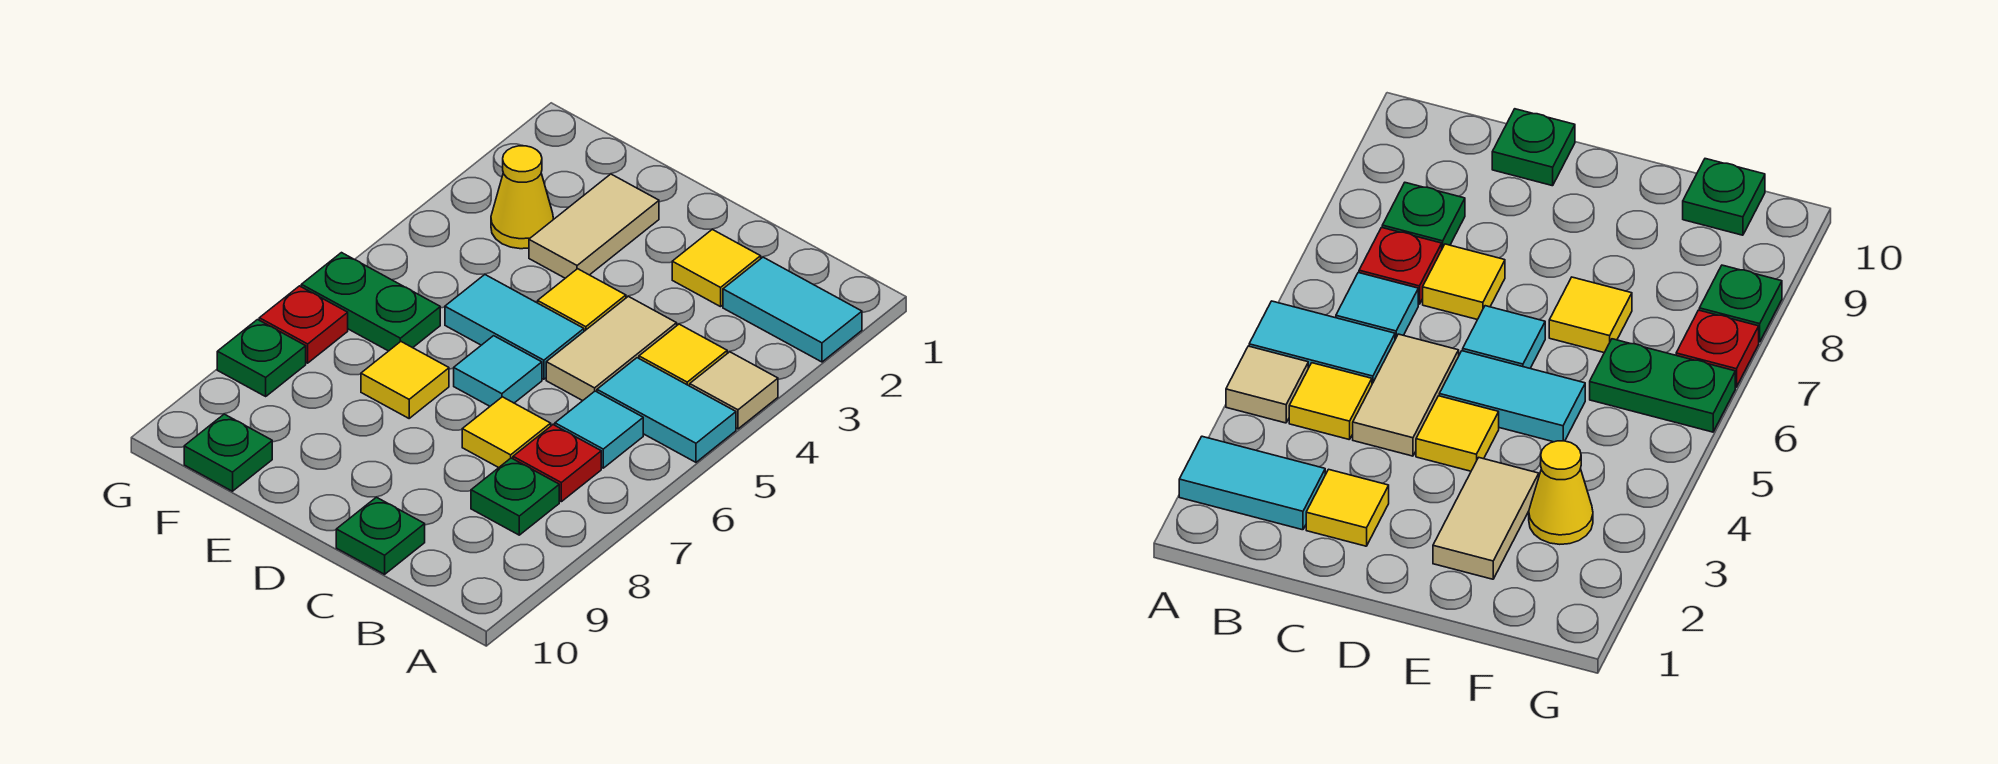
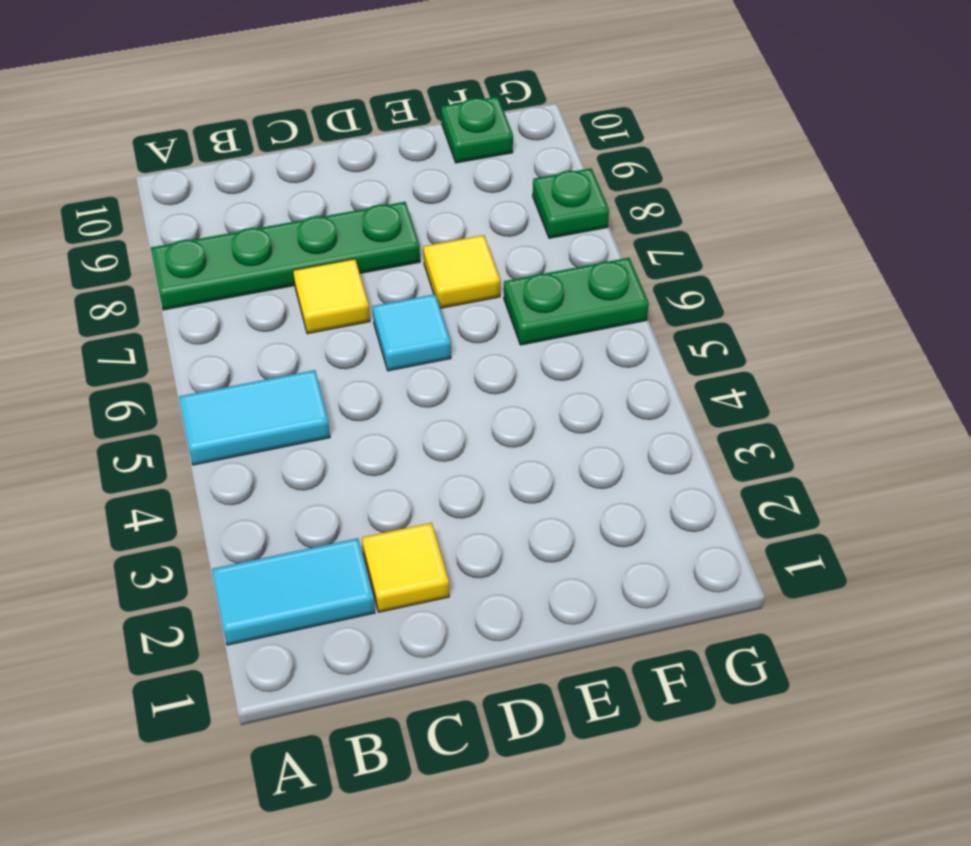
green plate A8:D8 level 1 -> green plate B8 level 1
none -> tan tile A4 level 1
none -> yellow tile B4 level 1
none -> cyan tile B6 level 1

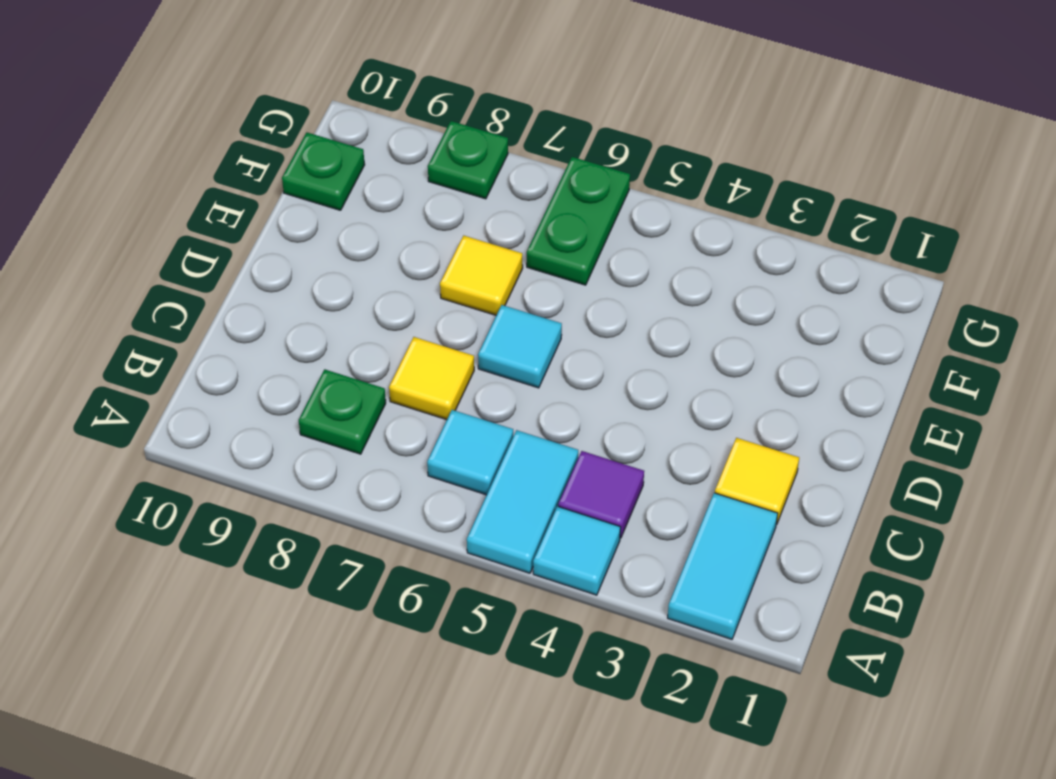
cyan tile A4 level 1 -> tan tile A4 level 1
purple tile B4 level 1 -> yellow tile B4 level 1
none -> red plate B7 level 1
none -> tan tile C4:C5 level 1
none -> green plate C10 level 1

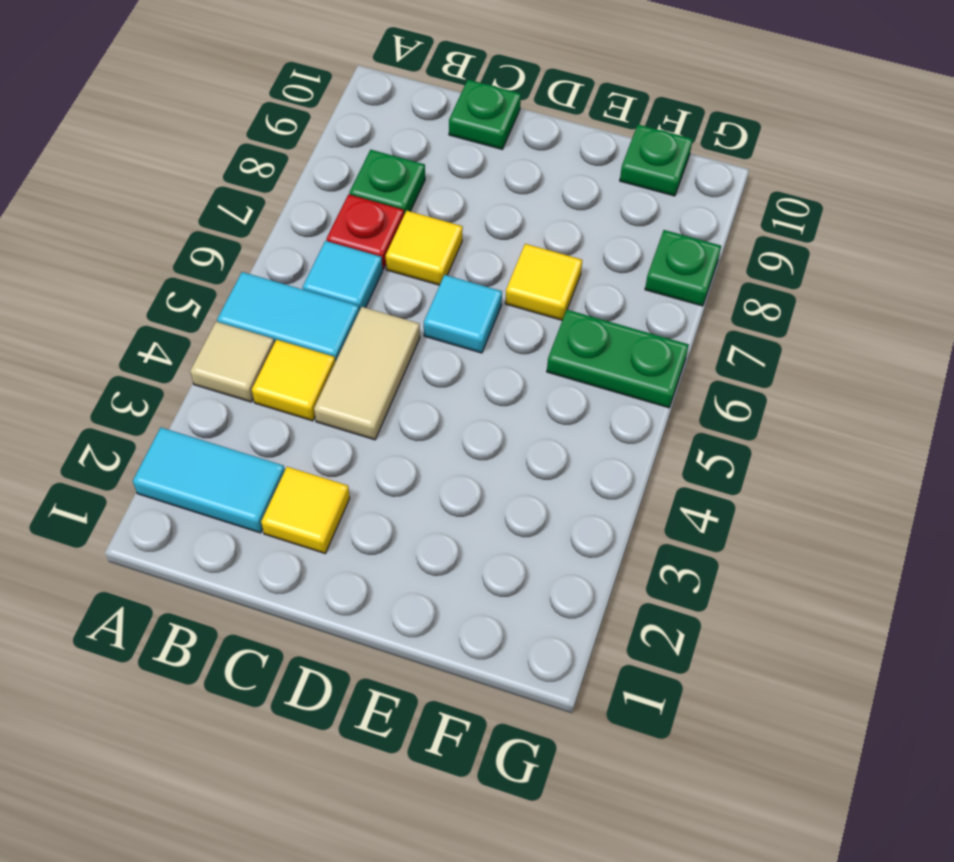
none -> yellow tile D4 level 1
none -> cyan tile D5:E5 level 1
none -> tan tile E2:E3 level 1

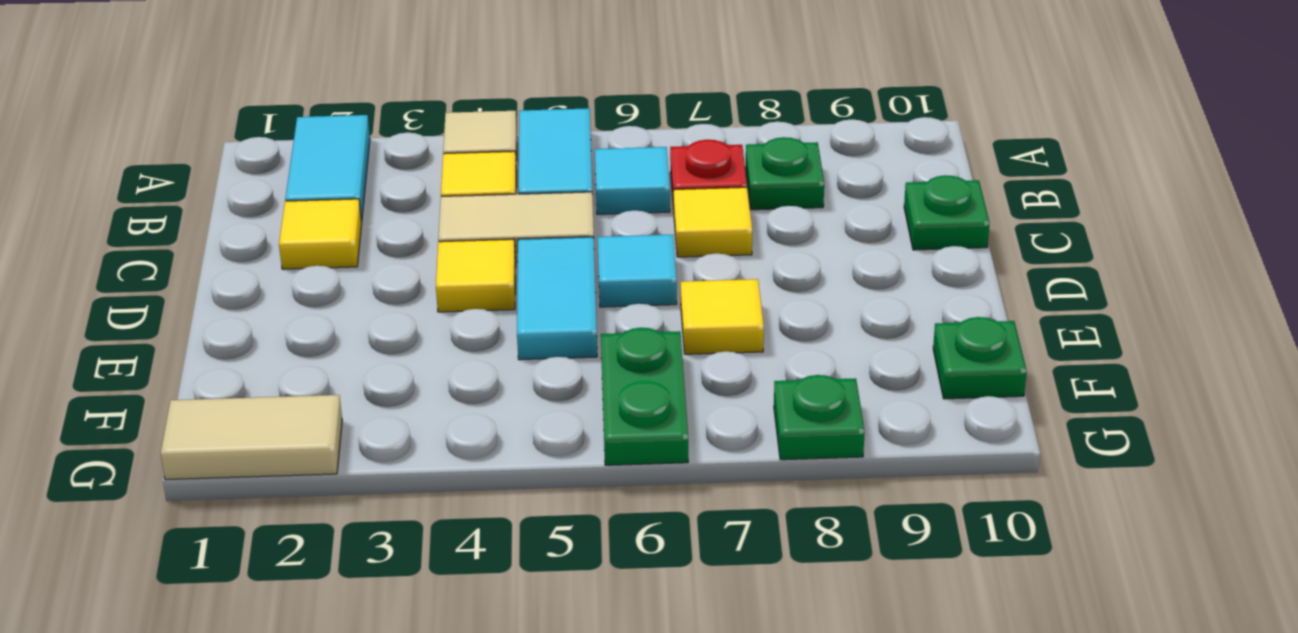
tan tile G1:G2 level 1 -> tan tile E2:E3 level 1
none -> yellow cone F3 level 1
none -> red plate G7 level 1

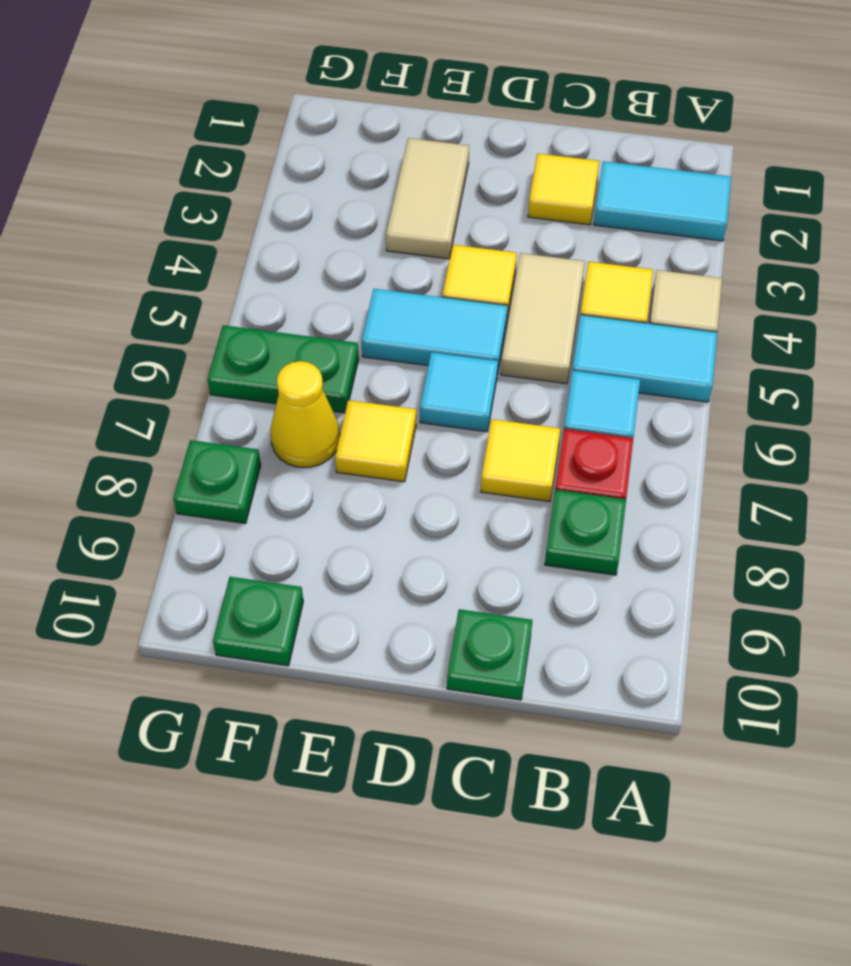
yellow cone F7 level 1 -> yellow cone F3 level 1
none -> red plate G7 level 1

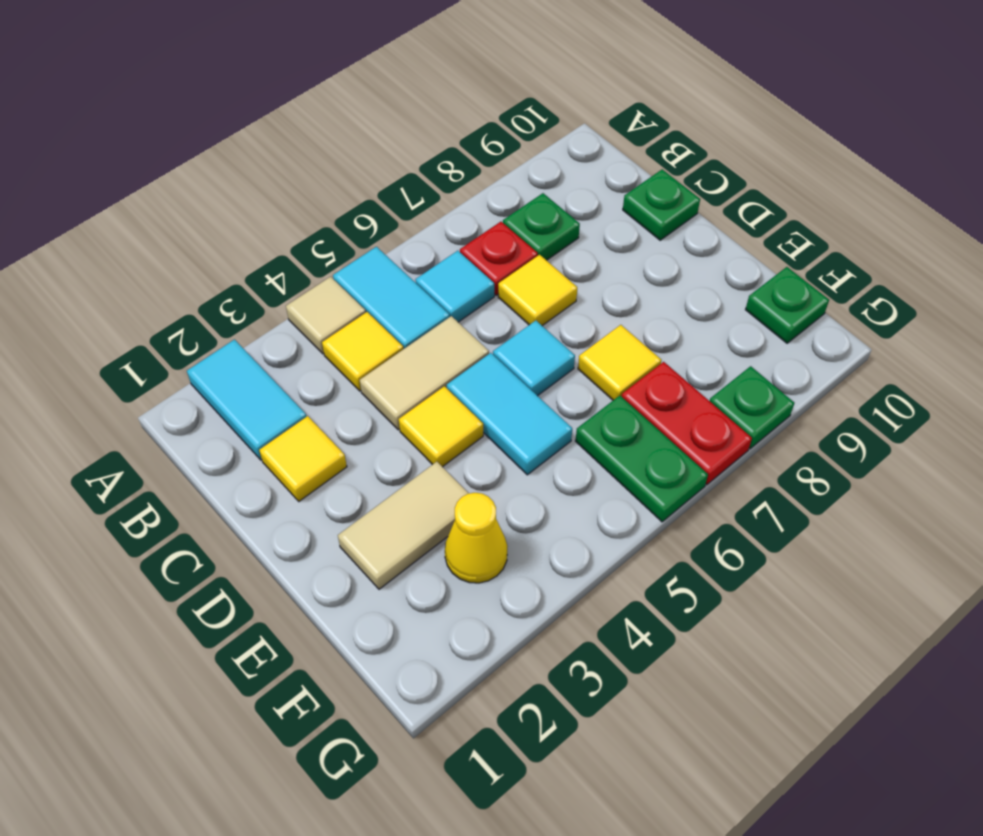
red plate F7:G7 level 1 -> red plate G7 level 1

